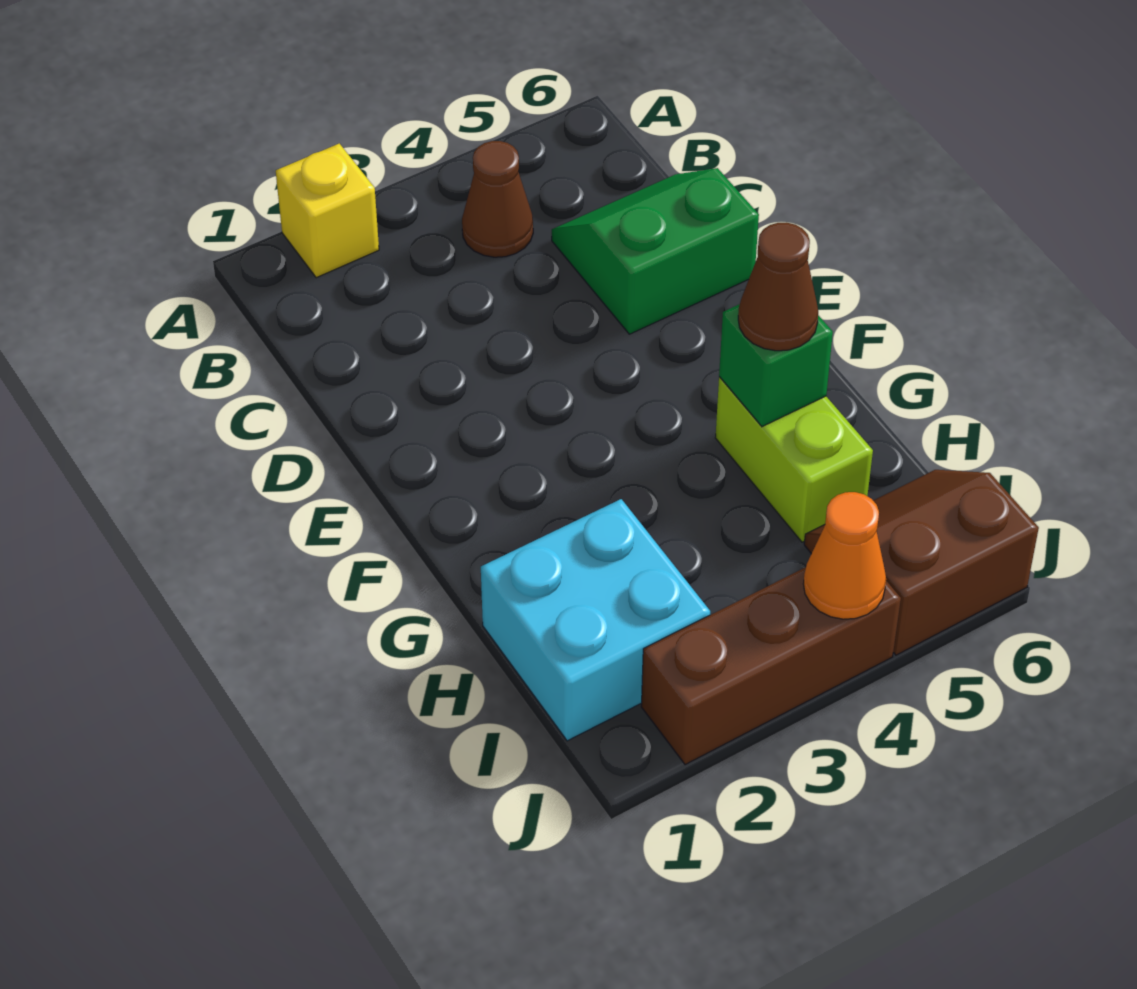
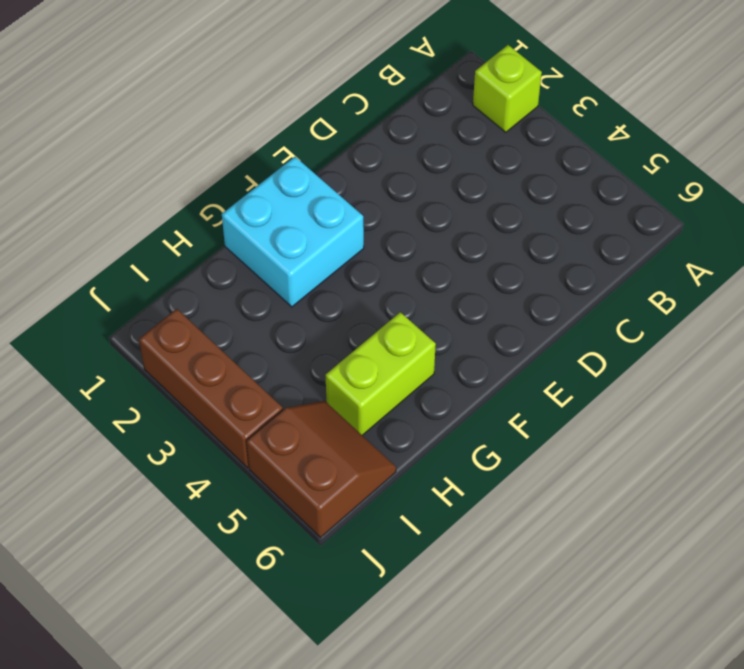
lime brick A2 level 1 -> yellow brick A2 level 1
cyan brick F1:G2 level 1 -> cyan brick H1:I2 level 1
none -> brown cone B4 level 1
none -> green slope C5:D6 level 1 top D

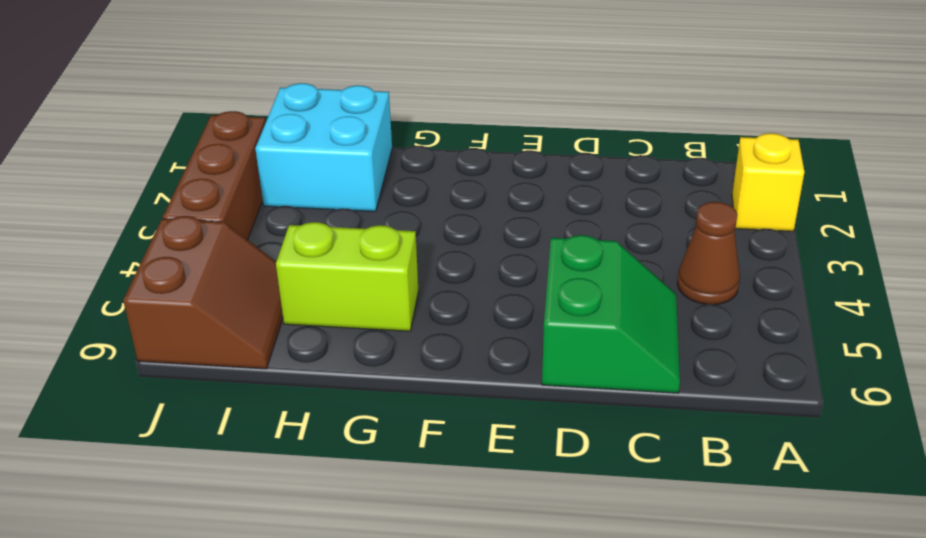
none -> green brick G5 level 2
none -> orange cone J4 level 2

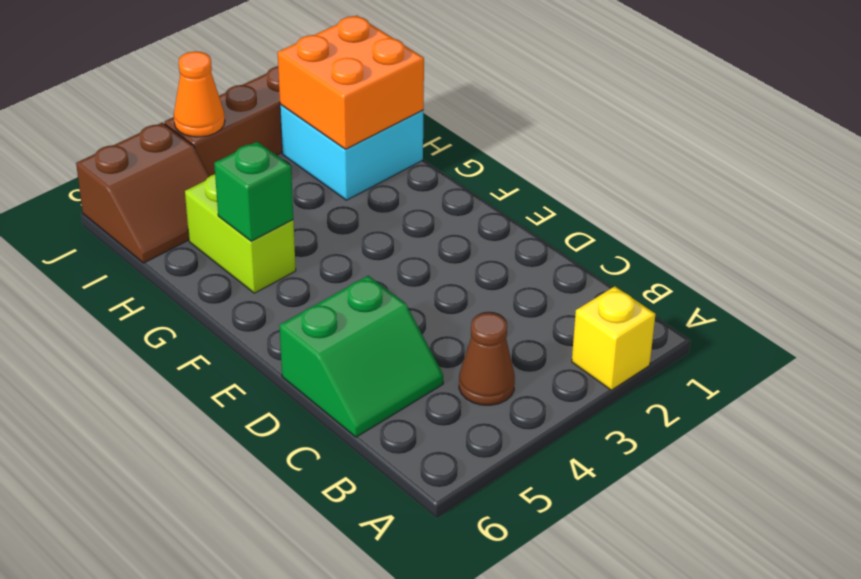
orange brick H1:I2 level 2 -> none
none -> brown cone G5 level 3

